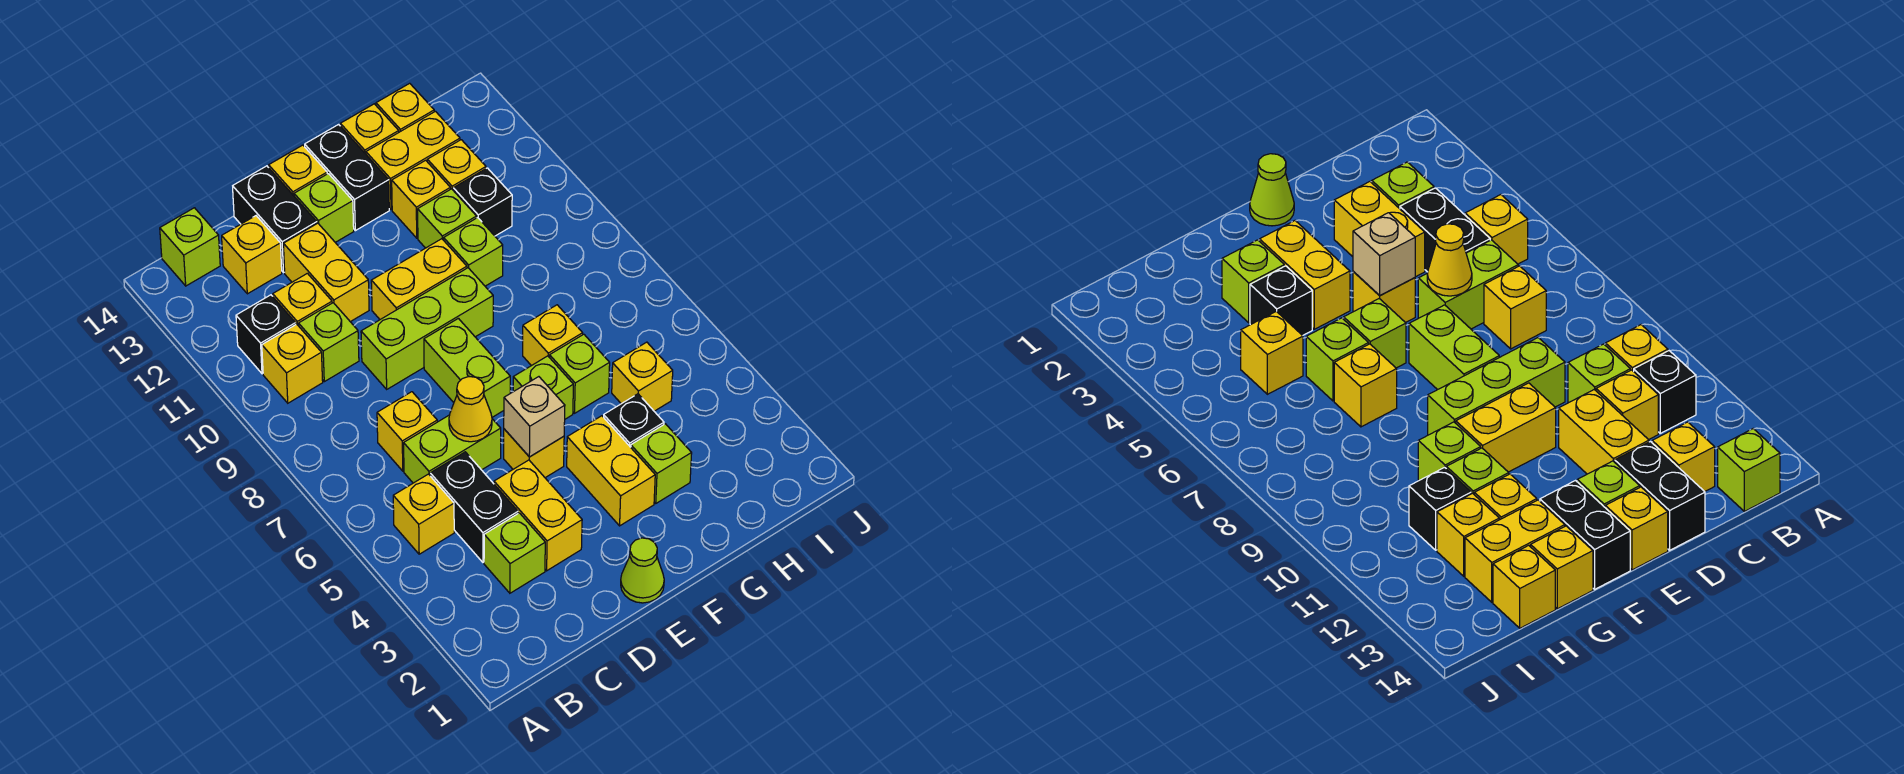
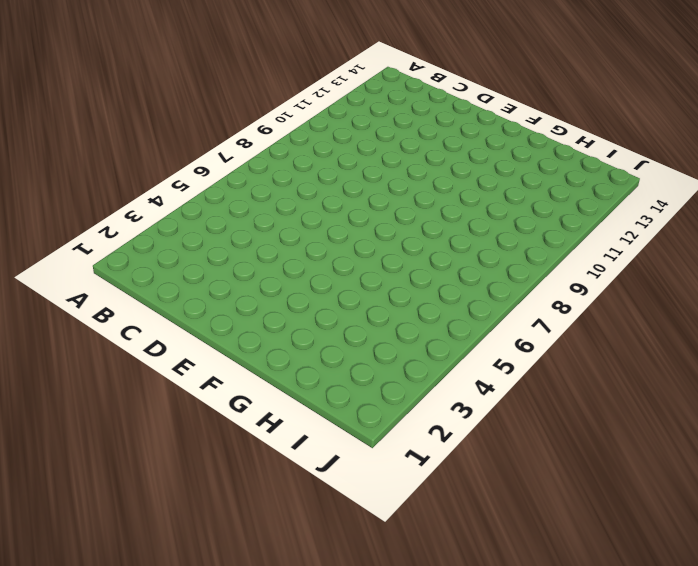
none -> yellow brick B5 level 1
none -> yellow brick B10 level 1
none -> black brick B11 level 1
none -> lime brick B14 level 1

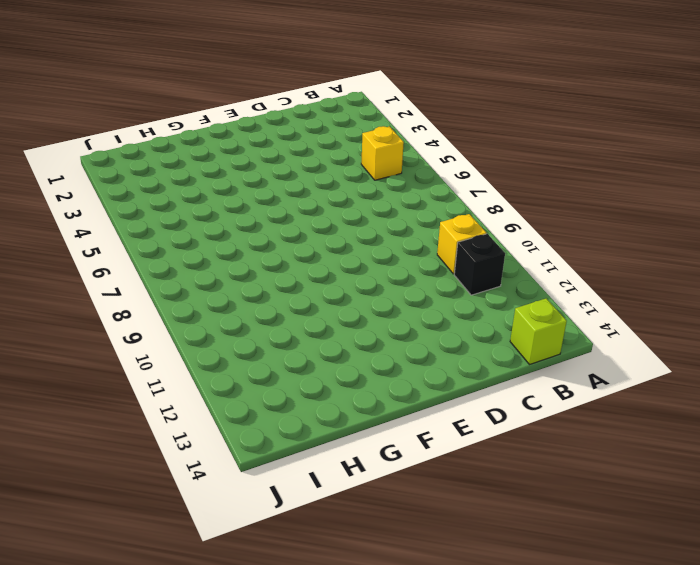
none -> lime brick C3 level 1
none -> black brick C4:C5 level 1
none -> lime brick C6:D6 level 1
none -> yellow brick C7 level 1

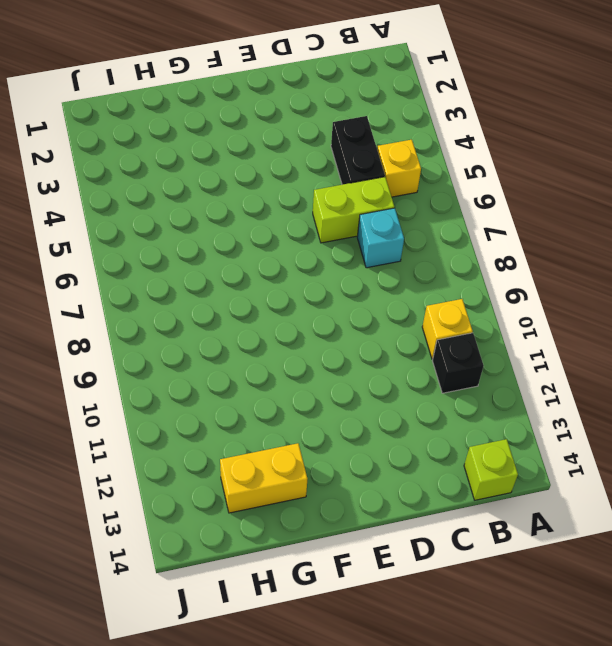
cyan brick C7 level 1 -> yellow brick C7 level 1
none -> lime brick C3 level 1
none -> lime brick C10 level 1
none -> yellow brick C11 level 1
none -> yellow brick C13 level 1

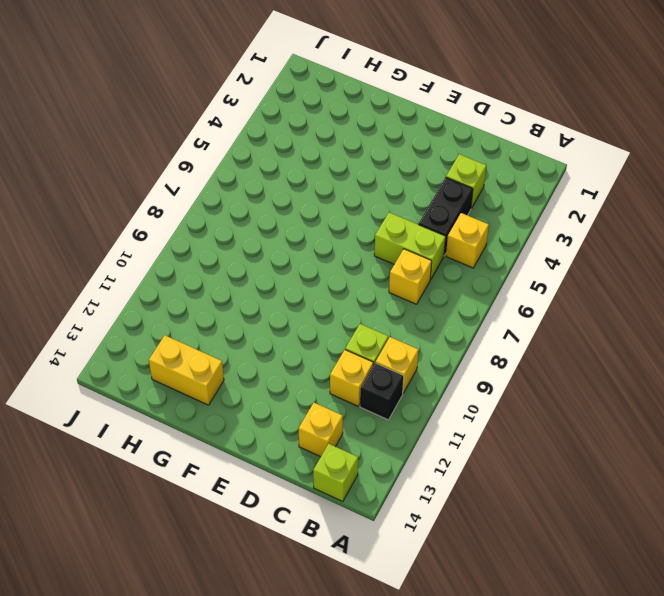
none -> yellow brick D3:D4 level 1
none -> lime brick D9:F9 level 1
none -> yellow brick D11:D12 level 1
none -> black brick D13:D14 level 1

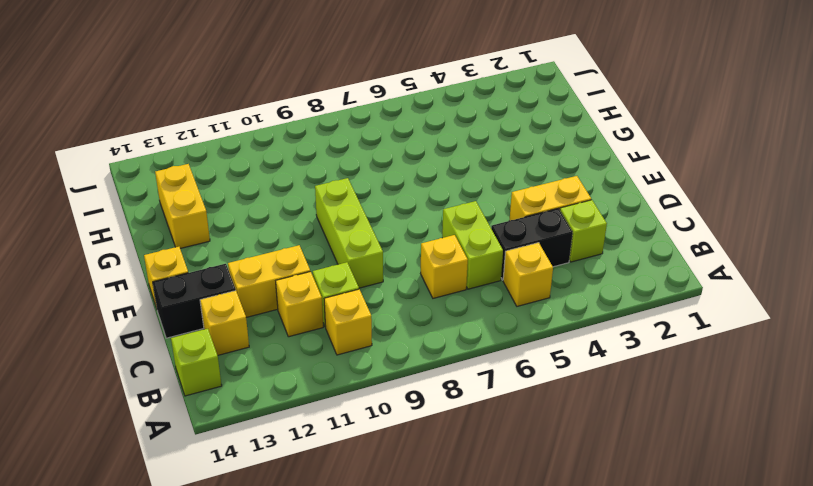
none -> black brick B11 level 1
none -> lime cone E1 level 1
none -> yellow brick E5 level 1
none -> lime brick E7:E8 level 1

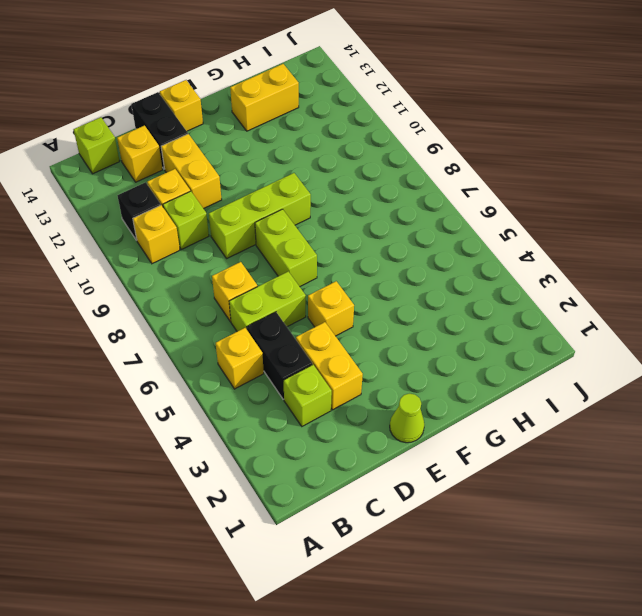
none -> yellow brick E10:F10 level 1
none -> lime brick E13 level 1
none -> yellow brick F3:F4 level 1
none -> lime brick F6 level 1

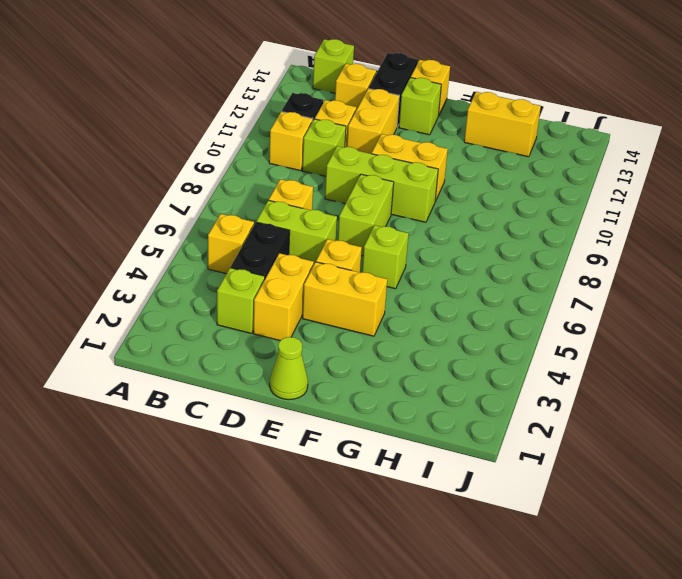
yellow brick E4:F4 level 1 -> yellow brick F3:F4 level 1
none -> black brick F13:F14 level 1
none -> lime brick G3 level 1
none -> black brick G4 level 1
none -> lime brick G6 level 1

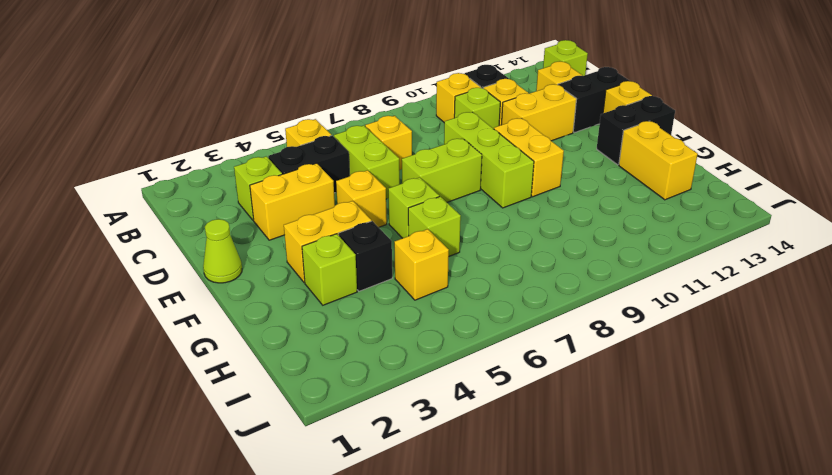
none -> lime brick E13 level 1
none -> yellow brick G7 level 1
none -> lime brick G10 level 1
none -> lime brick G11 level 1

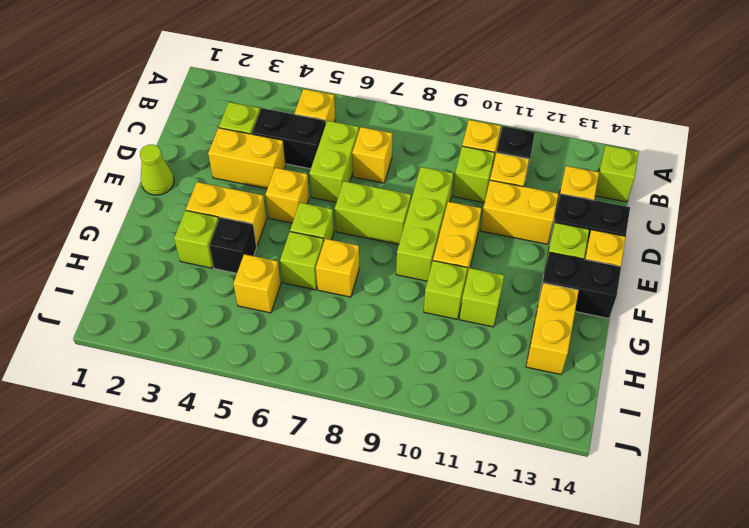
none -> yellow brick G12 level 1
none -> yellow brick G14 level 1
none -> black brick H11 level 1
none -> yellow brick H12 level 1

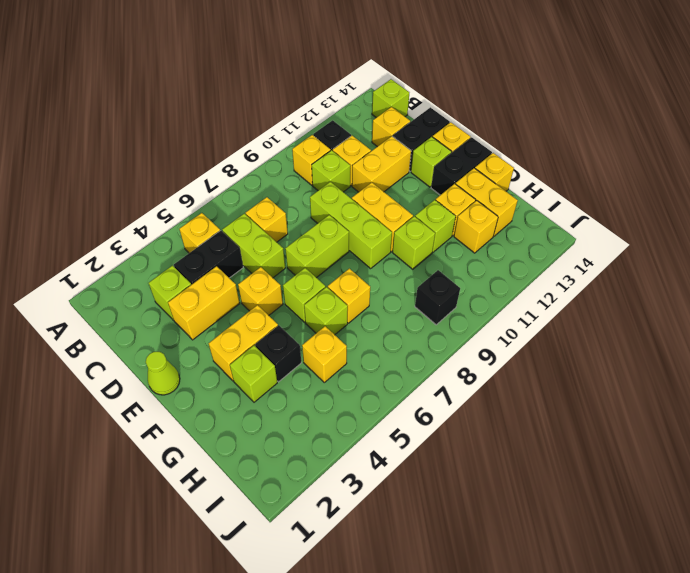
black brick I9 level 1 -> black brick H11 level 1
none -> yellow brick H14 level 1
none -> yellow cone D6 level 2
none -> tan brick E5 level 2

